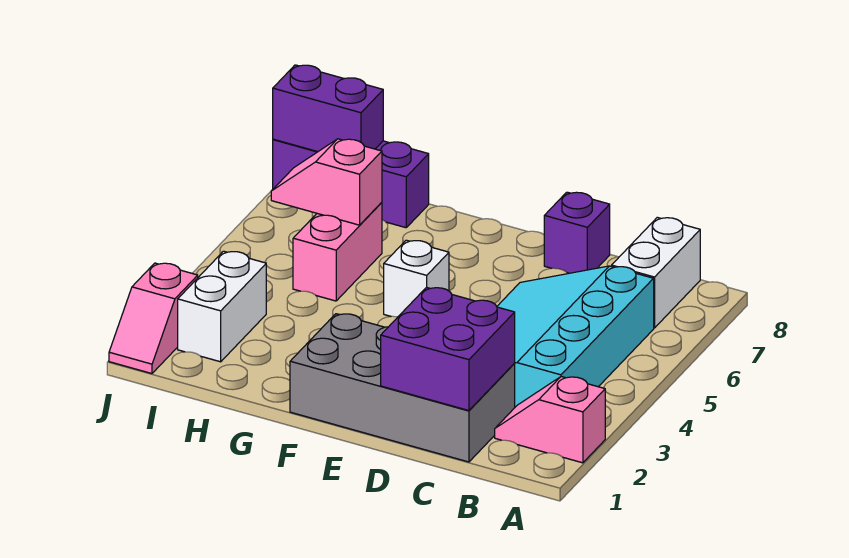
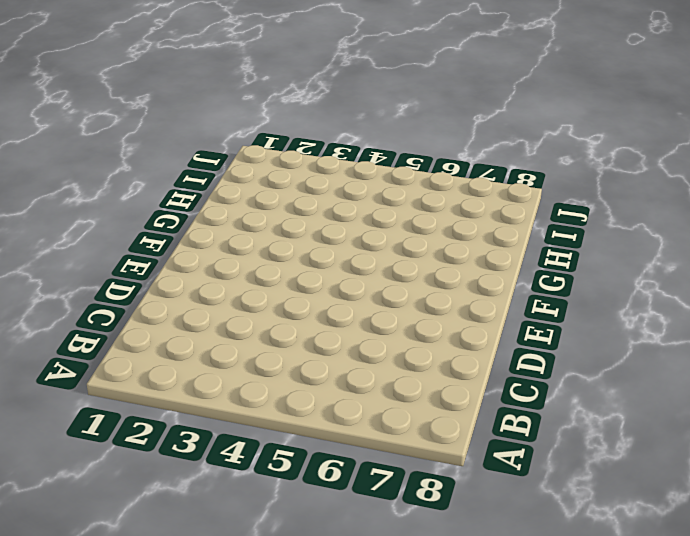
none -> pink slope A2:B2 level 1 top A
none -> cyan slope B3:D6 level 1 top B
none -> white brick B7:B8 level 1

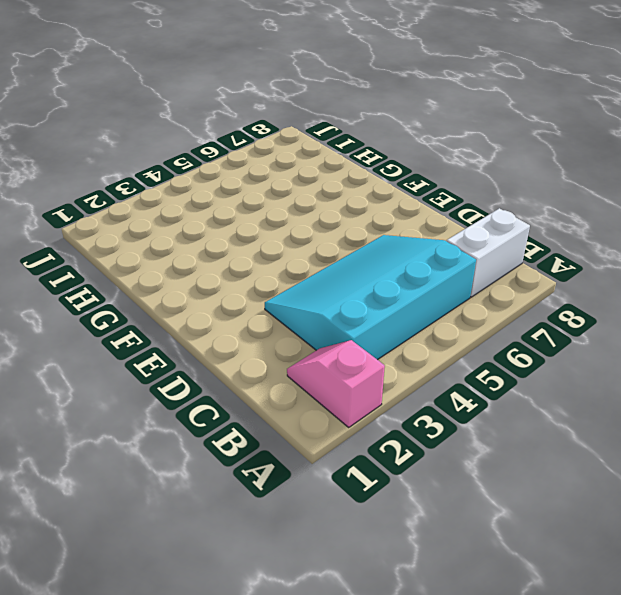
none -> grey brick C1:F2 level 1
none -> purple brick D8 level 1
none -> white brick F5 level 1

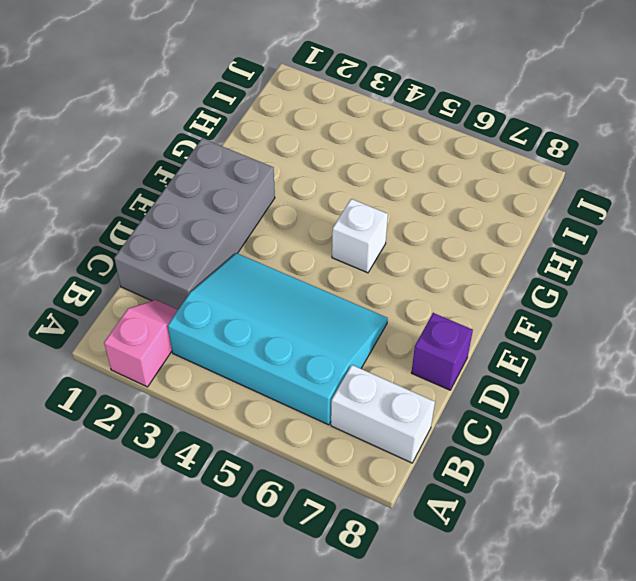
none -> pink brick H5:H6 level 1
none -> purple brick H8:J8 level 1
none -> white brick I2:I3 level 1

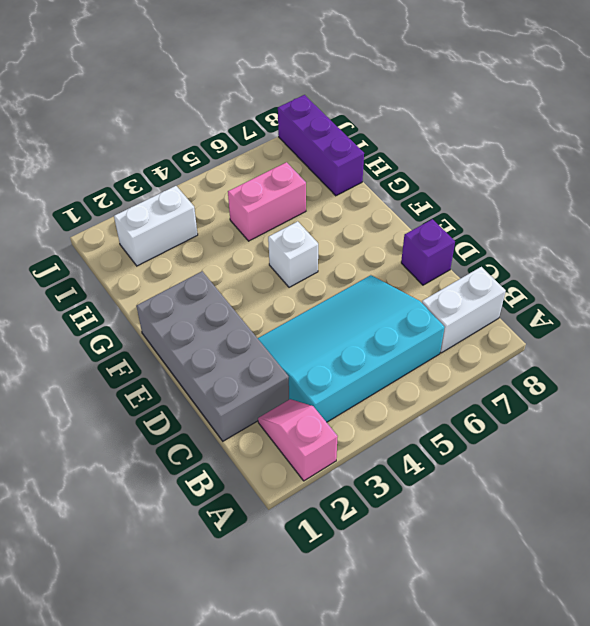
none -> pink slope J1:J2 level 1 top 2
none -> purple brick C1:D2 level 2
none -> pink slope H6:I6 level 2 top H

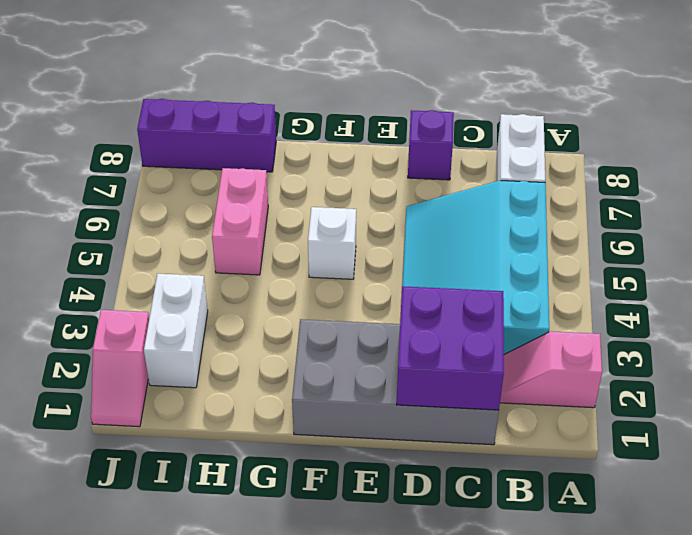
none -> pink slope H6:I6 level 2 top H
none -> purple brick I8:J8 level 2

